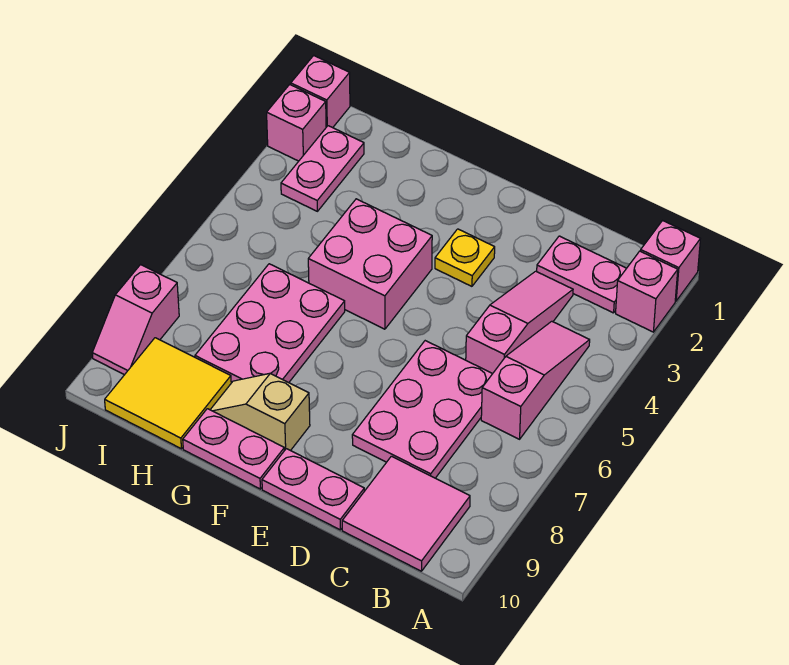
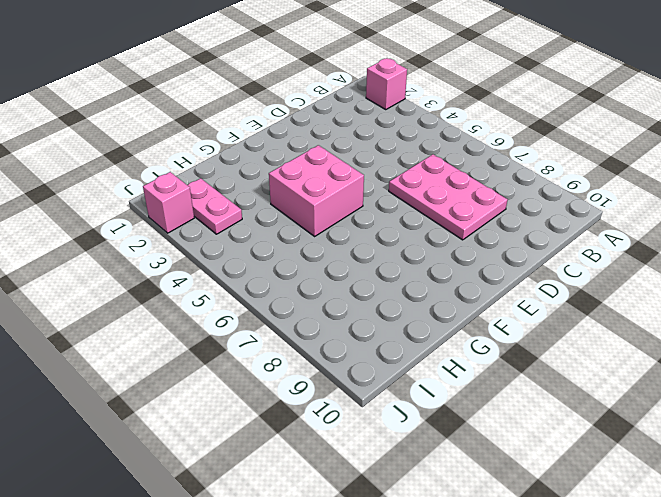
none -> pink brick A1 level 1
none -> pink plate B2:C2 level 1
none -> pink slope B4:B6 level 1 top 6

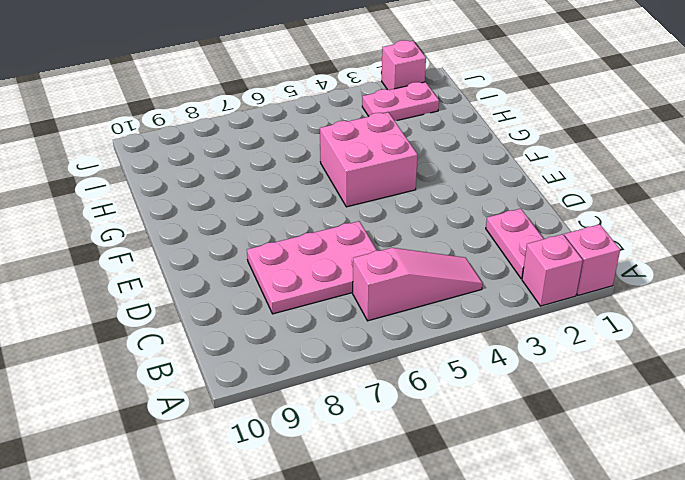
none -> pink tile B9:C10 level 1
none -> pink slope C3:C5 level 1 top 5
none -> pink plate D10:E10 level 1

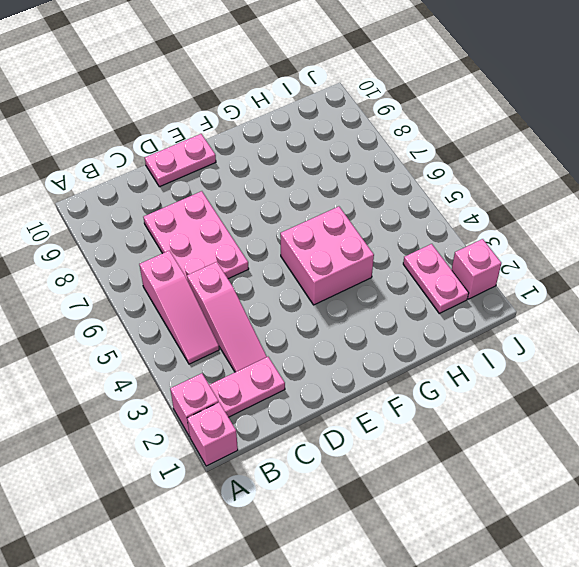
none -> pink tile B9:C10 level 1
none -> yellow plate E3 level 1
none -> tan slope F9:G9 level 1 top F

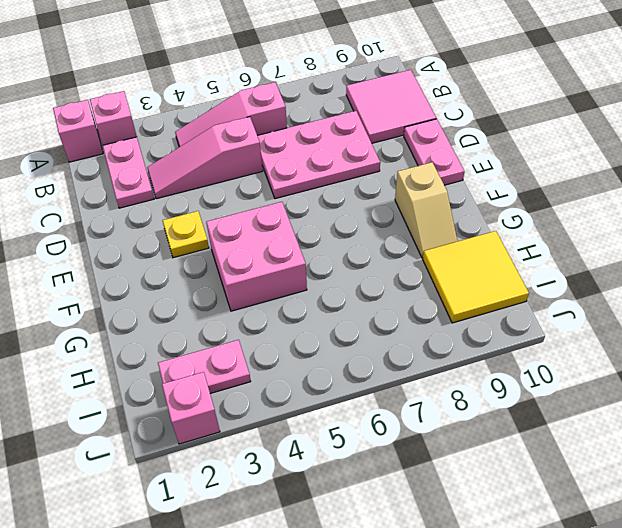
none -> pink plate F10:G10 level 1
none -> pink plate G6:H8 level 1
none -> pink brick J1 level 1

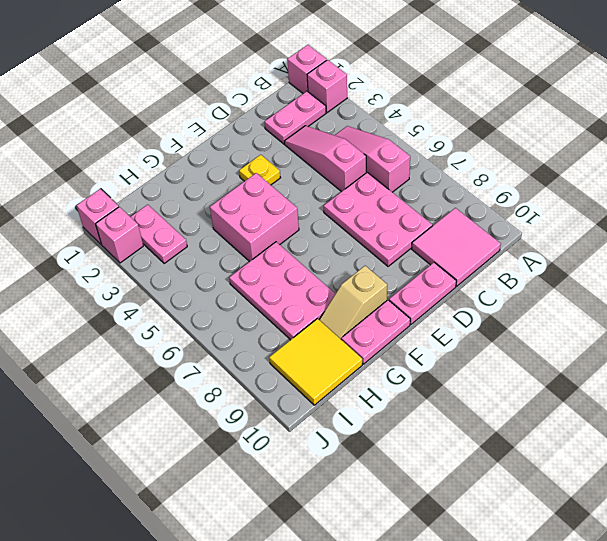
none -> pink slope J8:J9 level 1 top 8

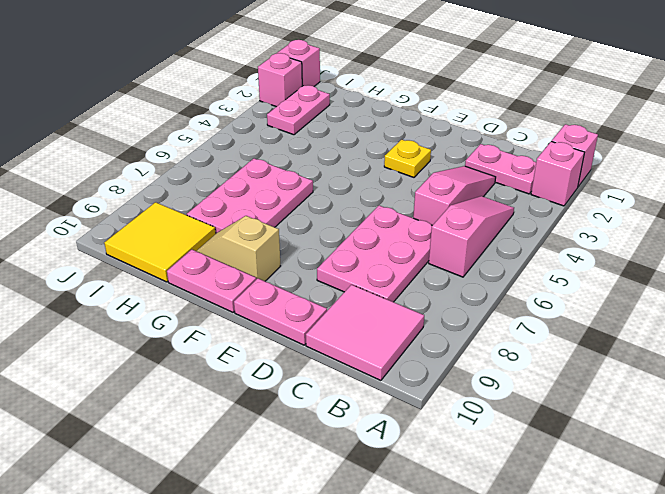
none -> pink brick F4:G5 level 1
none -> pink slope J8:J9 level 1 top 8

